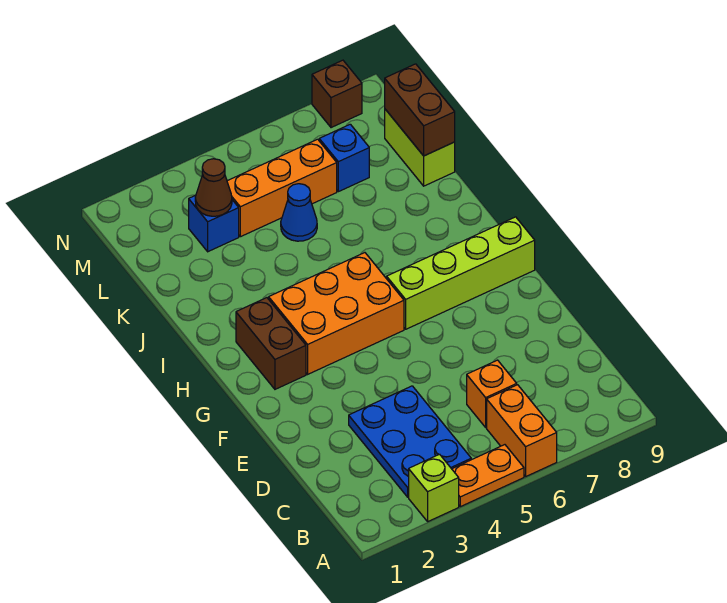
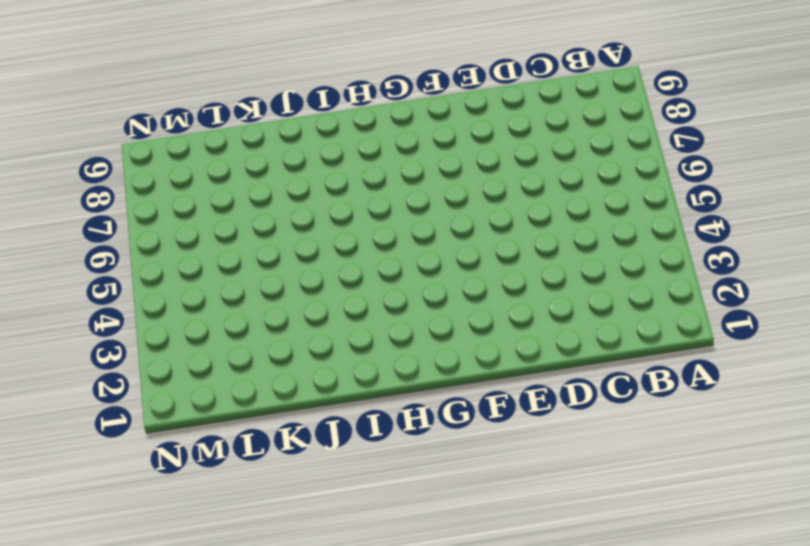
none -> lime brick A3 level 1
none -> orange plate A4:A5 level 1
none -> orange brick A6:B6 level 1

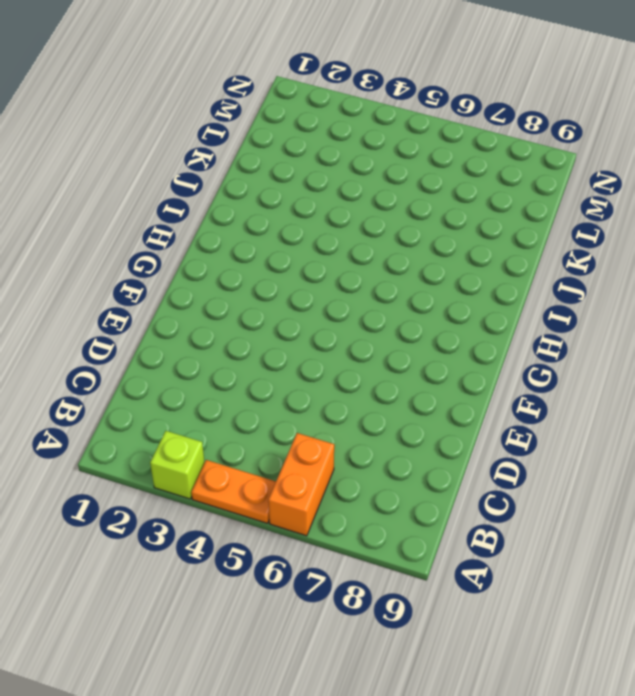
none -> blue plate B3:D4 level 1
none -> orange brick C6 level 1
none -> brown brick G2:H2 level 1

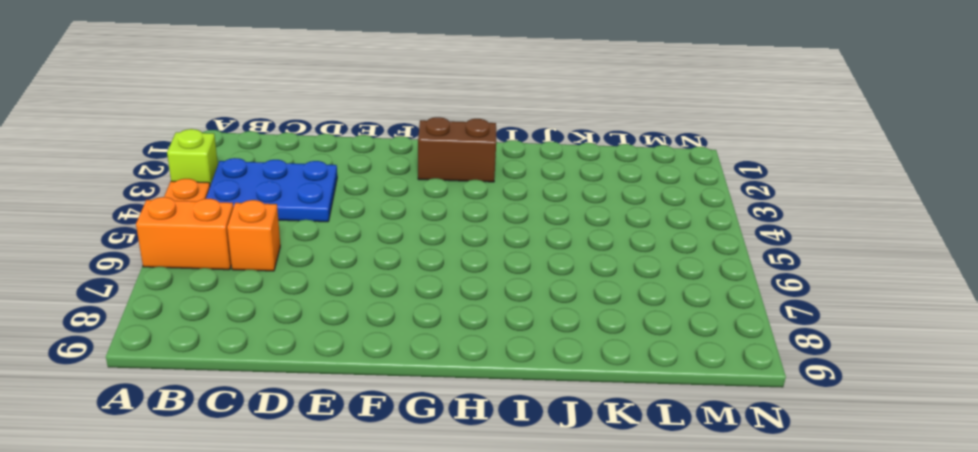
none -> orange brick G3:H5 level 1
none -> lime brick G6:G9 level 1
none -> blue cone K5 level 1

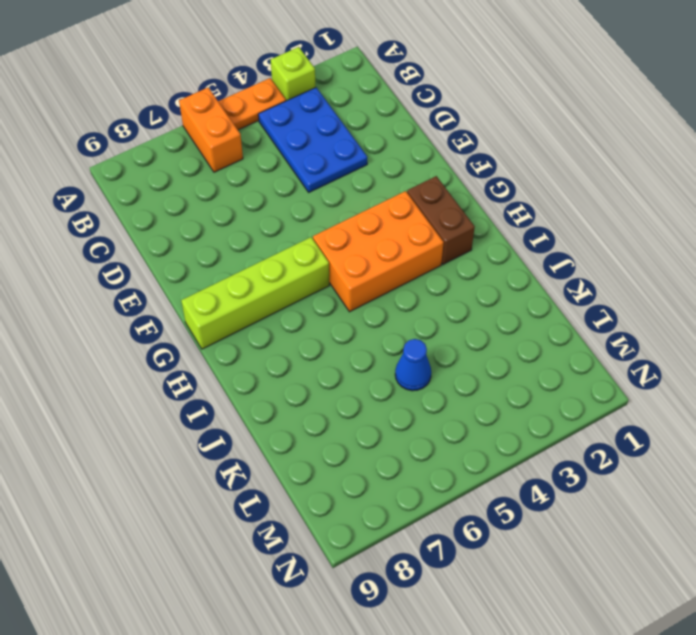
none -> orange brick C6 level 1
none -> lime brick K9:L9 level 1
none -> blue brick L3 level 1

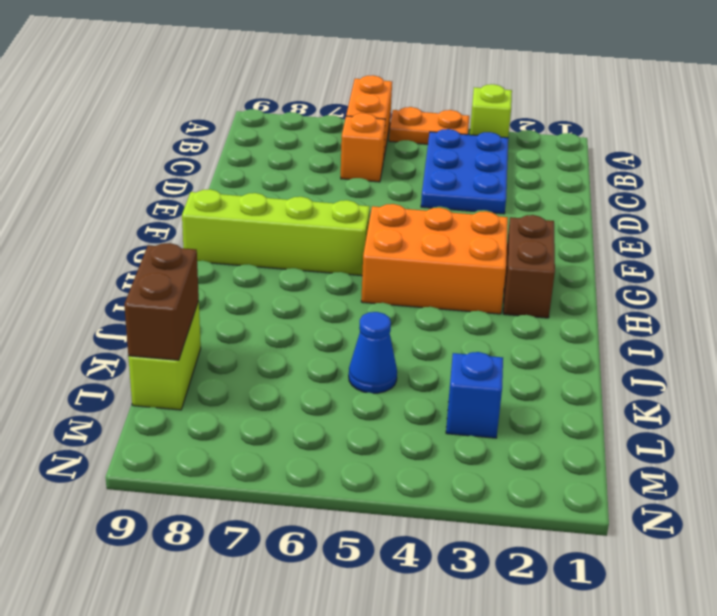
none -> orange brick L4:L6 level 1
none -> blue brick L7 level 1
none -> brown brick N8 level 1

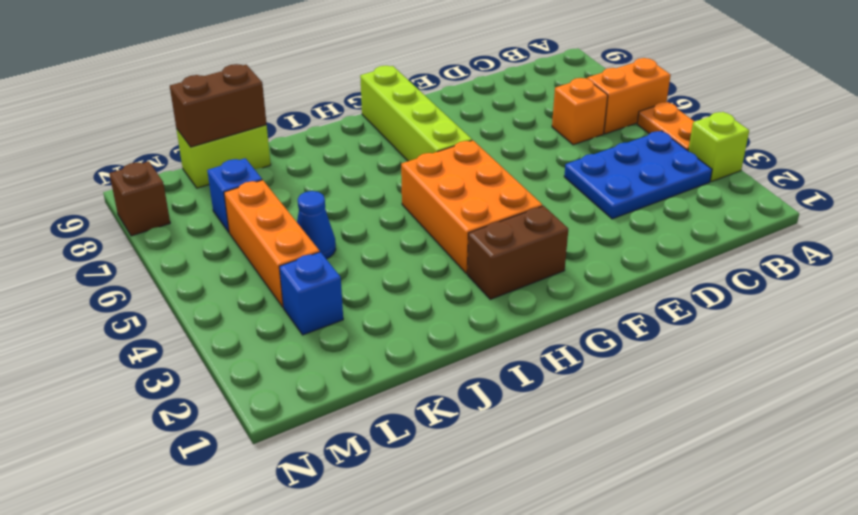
none -> brown cone L3 level 2

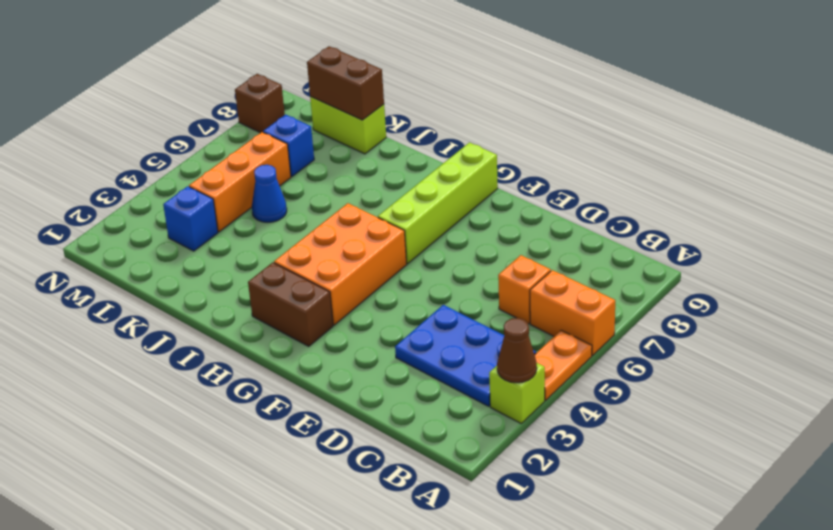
brown cone A3 level 2 -> brown cone L3 level 2

